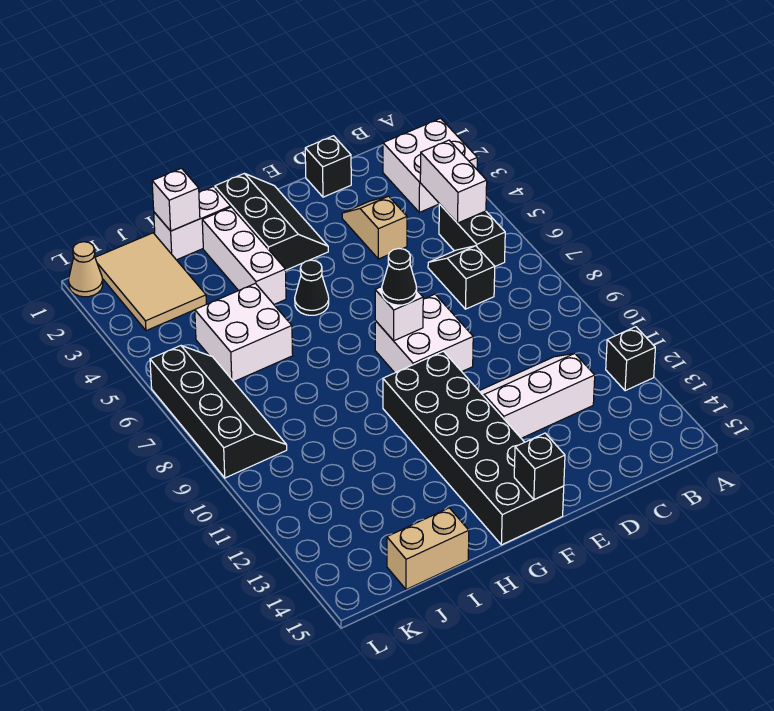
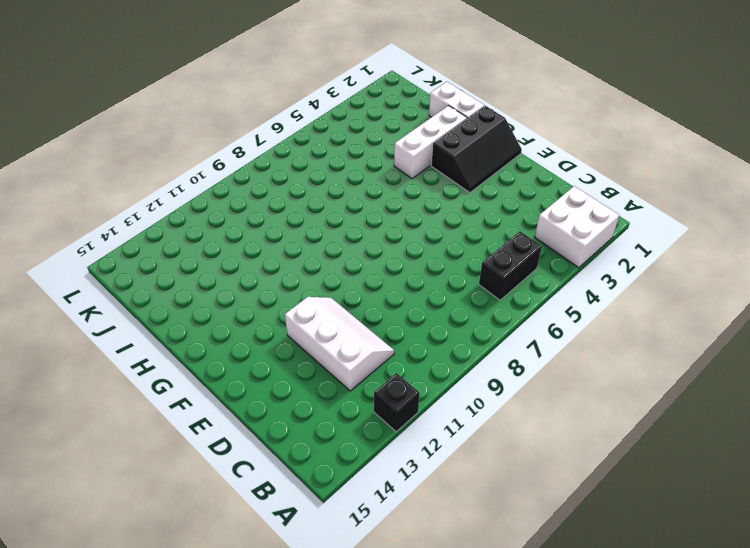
none -> black slope C6:C7 level 1 top 7
none -> black brick D1 level 1
none -> tan slope D3:D4 level 1 top 4

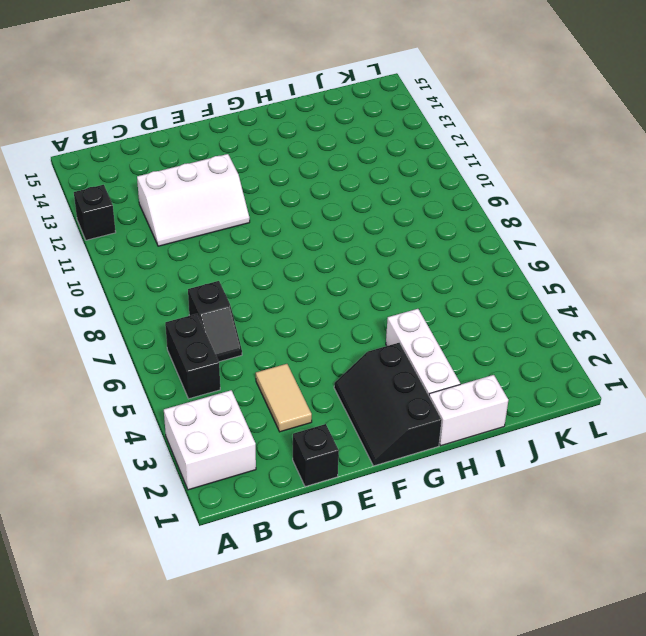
tan tile D3:D4 level 1 -> tan slope D3:D4 level 1 top 4
none -> white brick E8:F9 level 1
none -> black brick F10:G15 level 1
none -> black cone G5 level 1

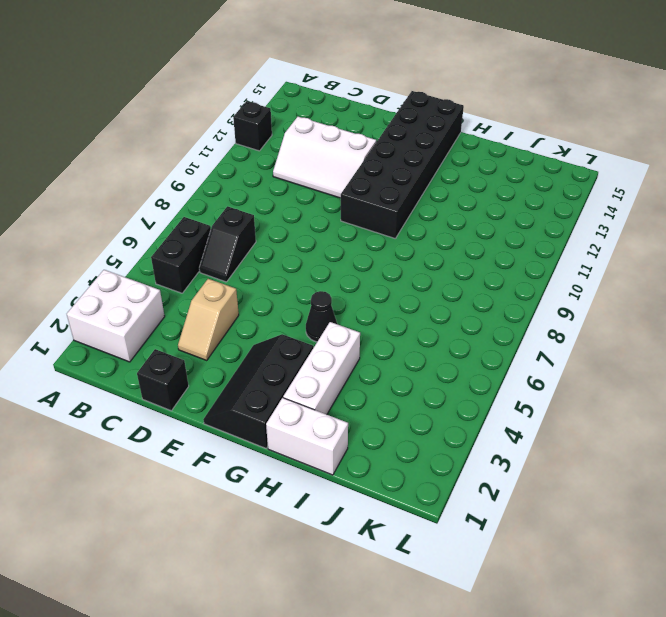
none -> white brick E8:F9 level 1
none -> white brick I5:J6 level 1
none -> tan brick I15:J15 level 1

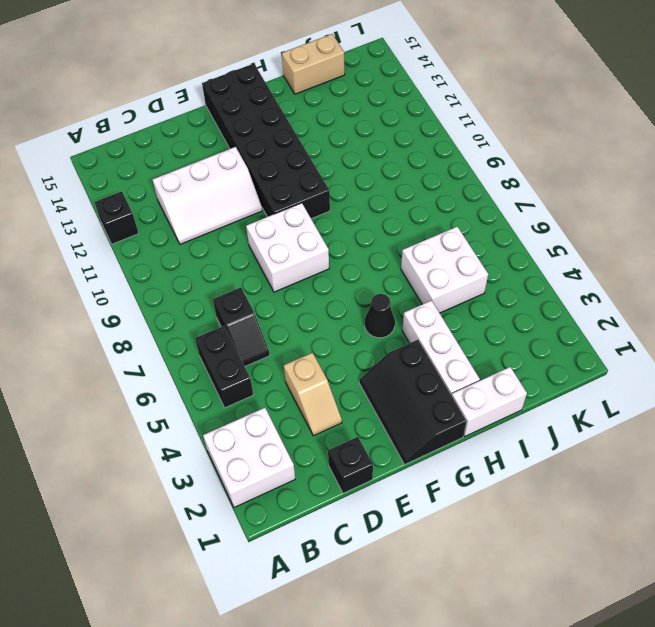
none -> tan tile J1:K3 level 1
none -> black slope K6:L9 level 1 top L
none -> tan cone L1 level 1

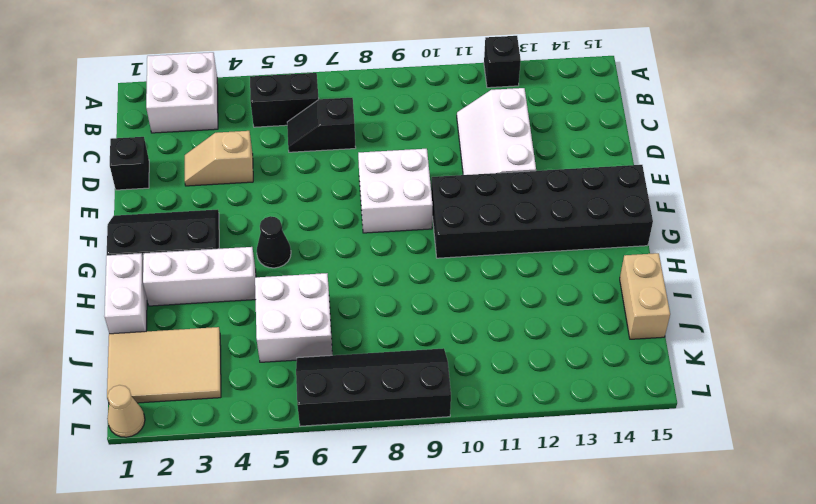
none -> white brick B4:B5 level 2
none -> white brick F8 level 2
none -> black brick F15 level 2

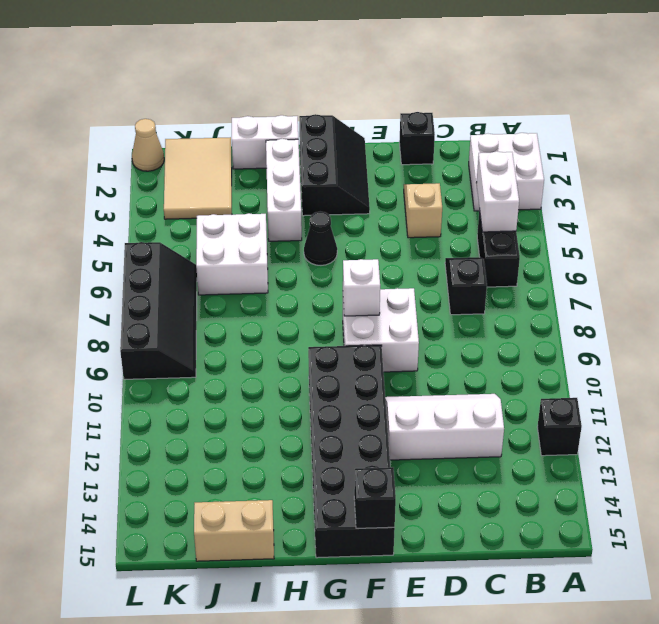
none -> white brick I1 level 2
none -> black cone F8 level 3

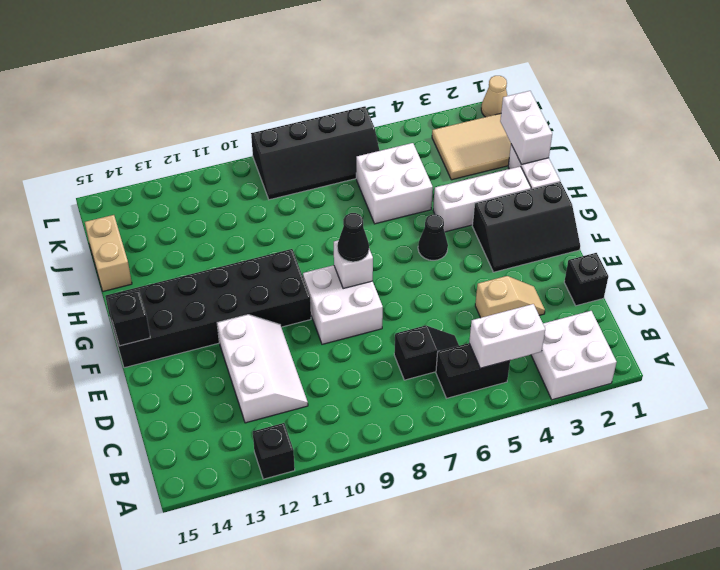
white brick I1:J1 level 2 -> white brick I1 level 2

